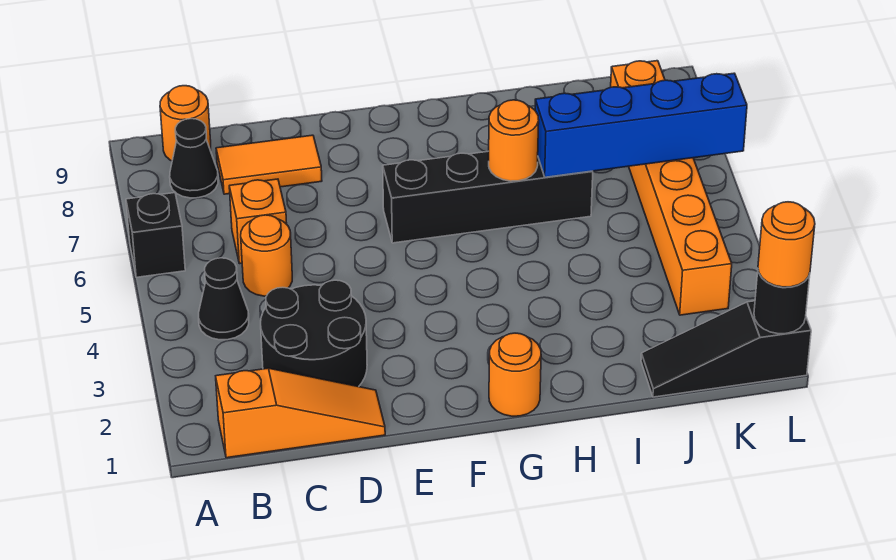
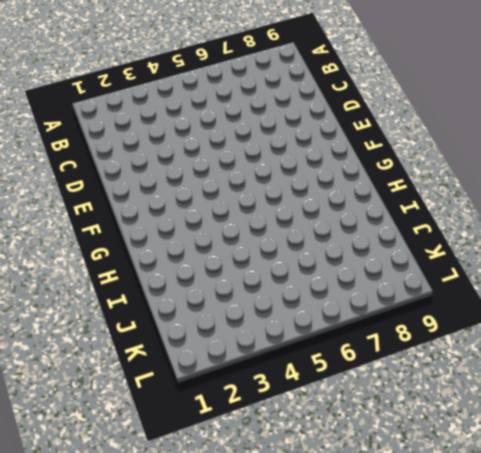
none -> black brick A6 level 1
none -> orange slope B1:D1 level 1 top B
none -> black cone B4 level 1

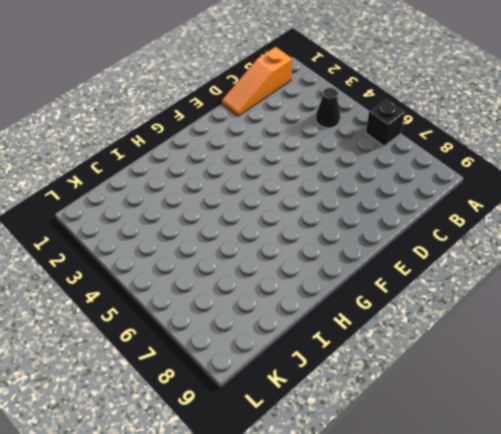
none -> black cone B8 level 1
none -> orange round brick B9 level 1
none -> black round brick C2:D3 level 1

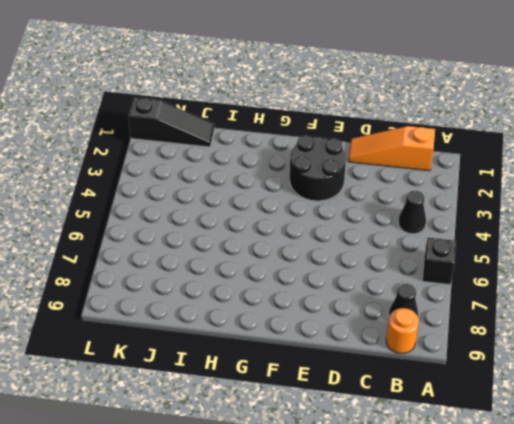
black round brick E2:F3 level 1 -> black round brick C2:D3 level 1
none -> orange round brick C5 level 1
none -> orange brick C6 level 1
none -> orange tile C8:D8 level 1

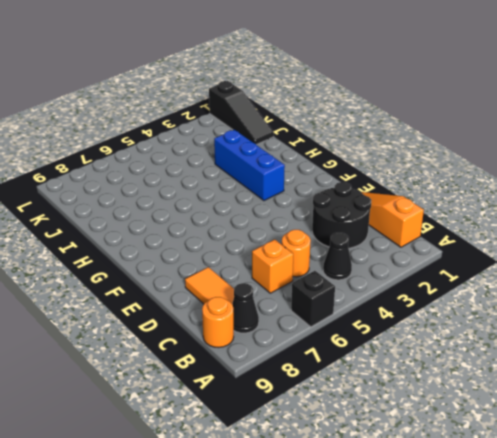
blue brick G3:I3 level 1 -> none
none -> black brick F6:I6 level 1
none -> orange round brick G1 level 1
none -> orange brick K3:K8 level 1

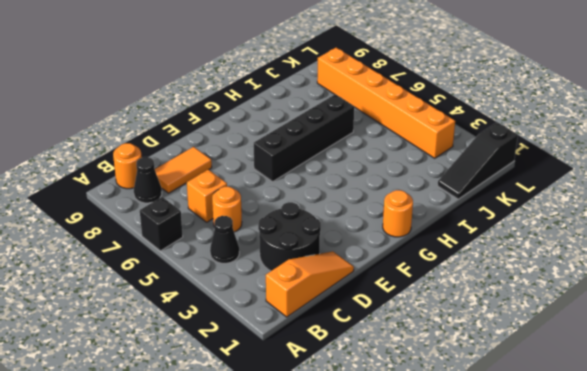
none -> orange round brick H6 level 2
none -> blue brick I6:L6 level 2
none -> black round brick L1 level 2

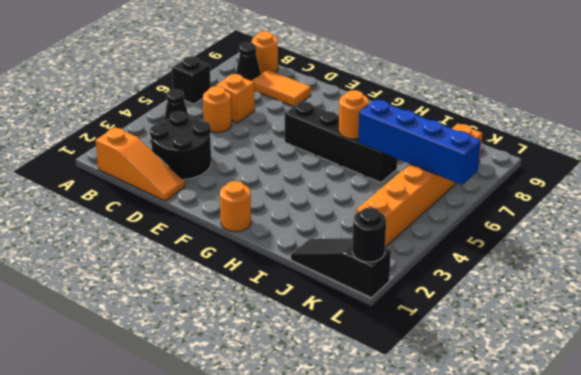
none -> orange round brick L1 level 3

